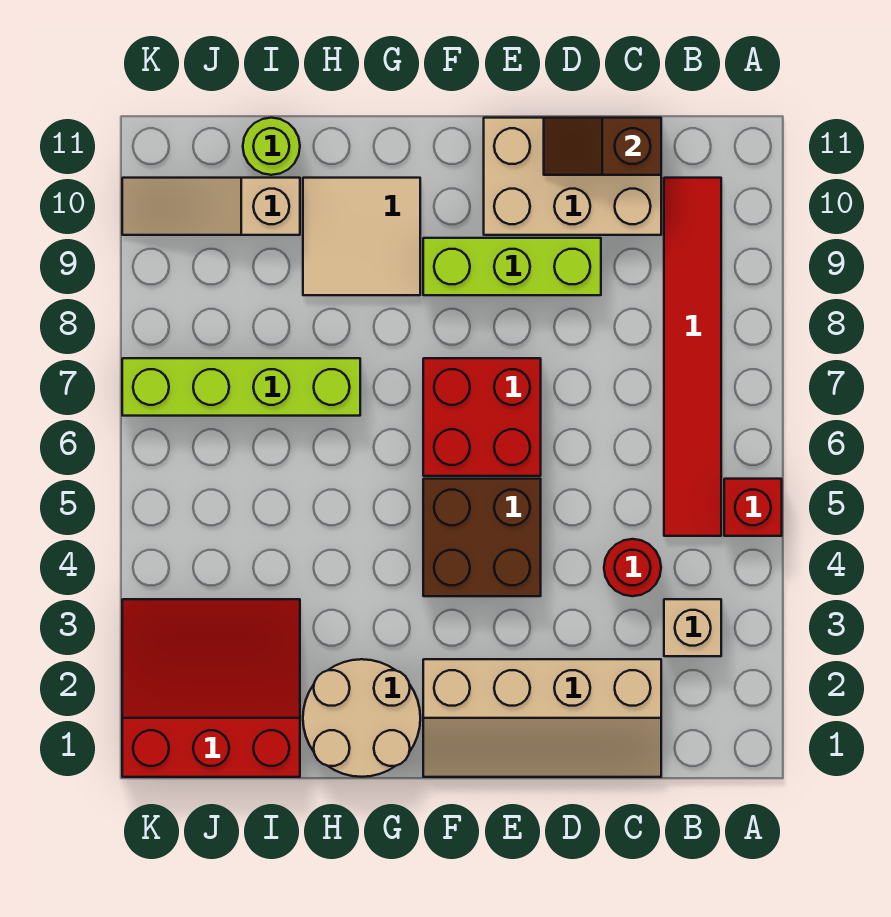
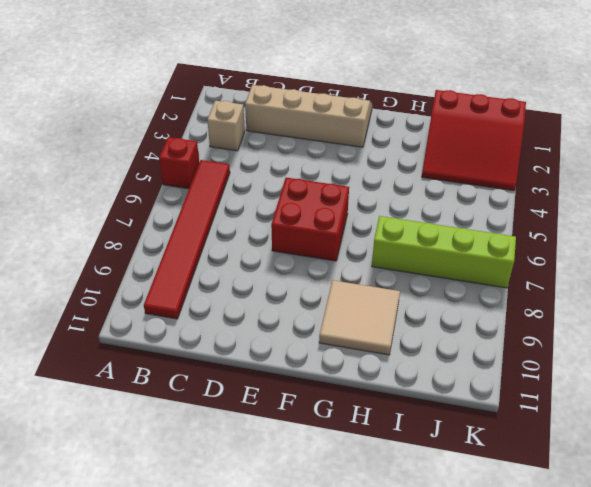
none -> red round brick C4 level 1
none -> tan brick C10:E11 level 1
none -> lime brick D9:F9 level 1

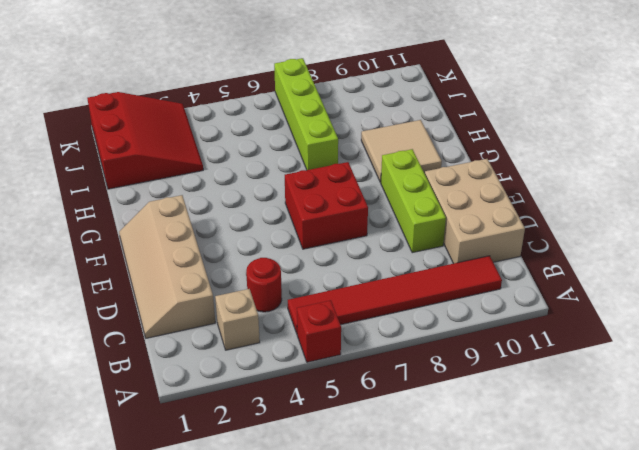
none -> brown brick E4:F5 level 1
none -> tan round brick G1:H2 level 1
none -> tan slope I10:K10 level 1 top I

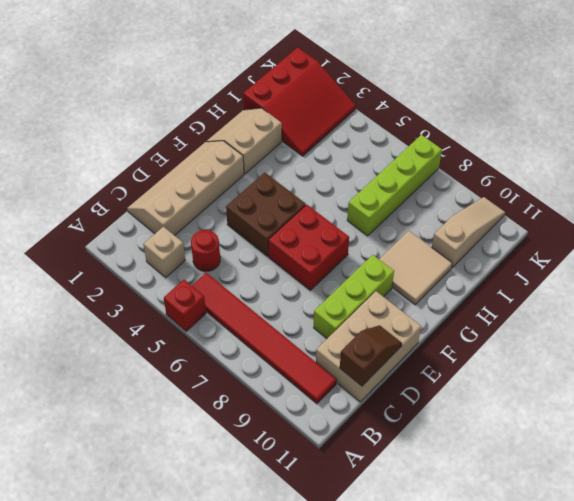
tan slope G1:H2 level 1 top 2 -> tan round brick G1:H2 level 1
none -> lime round brick I11 level 1

